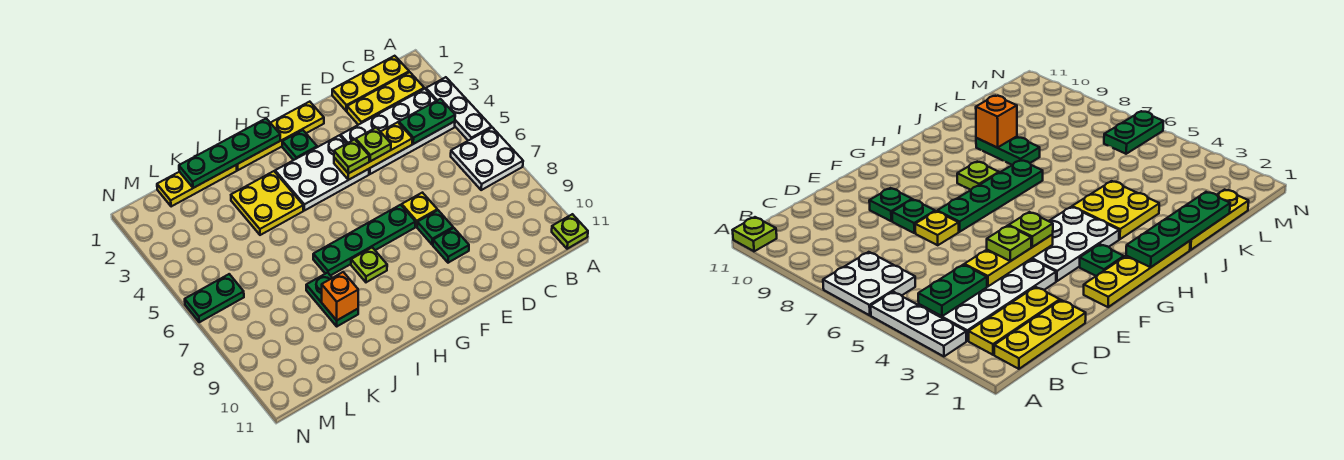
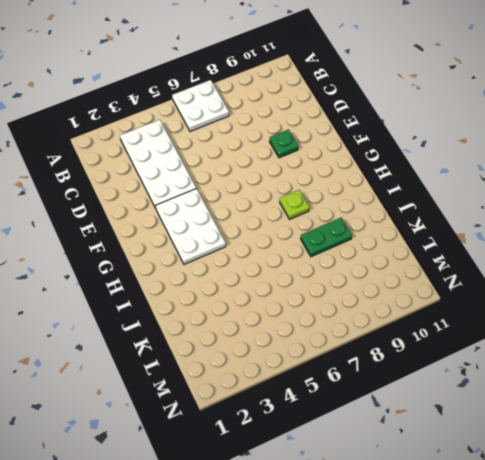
none -> white plate A3:A5 level 1
none -> lime plate A11 level 1
none -> yellow plate B1:D1 level 1

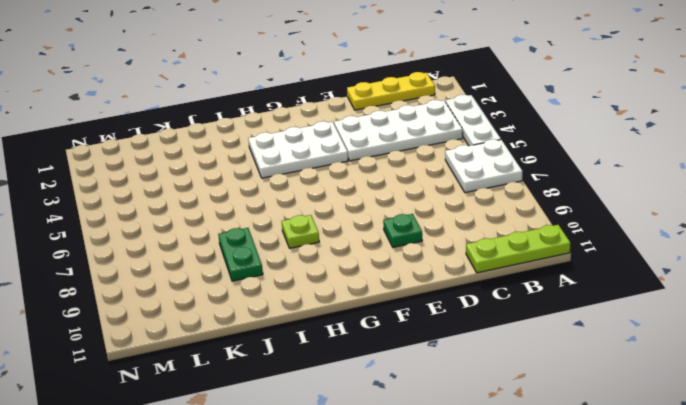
lime plate A11:C11 level 1 -> lime plate A11 level 1
none -> yellow plate B2:D2 level 1
none -> yellow plate E7 level 1
none -> green plate E8 level 1

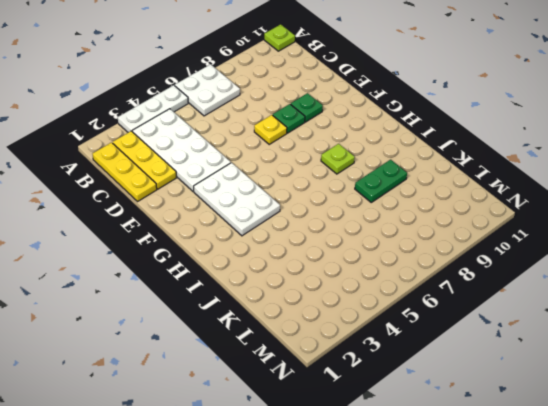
none -> yellow plate F1:I1 level 1
none -> green plate F7:I7 level 1
none -> green plate G2 level 1

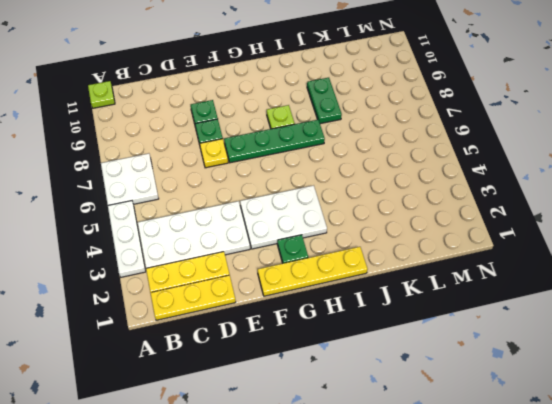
none -> yellow plate I3:J4 level 1
none -> yellow plate J1:L1 level 1
none -> green plate M6:N6 level 1

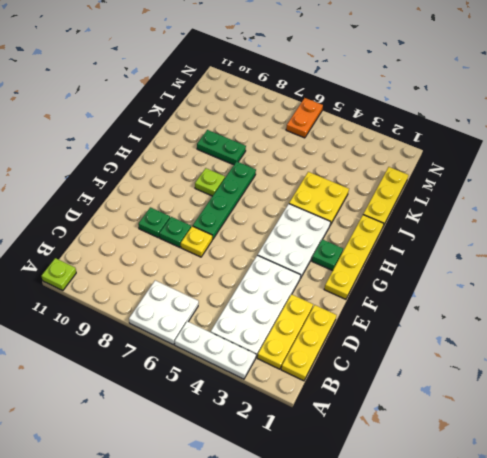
orange plate M6:N6 level 1 -> green plate M6:N6 level 1
none -> green plate B4:C4 level 2
none -> yellow plate D4:F4 level 2
none -> green plate H1:K1 level 2

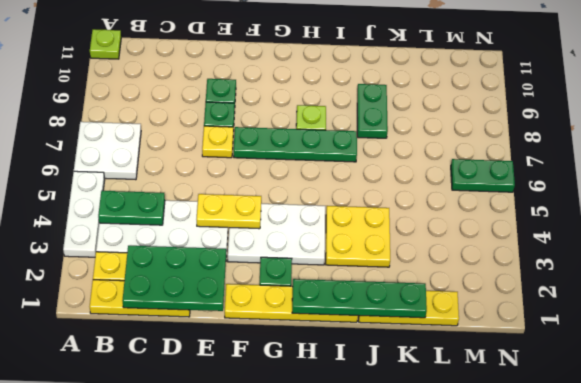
green plate C1:E2 level 2 -> none
yellow plate E4:F4 level 2 -> yellow plate D4:F4 level 2
none -> orange brick J9 level 2
none -> lime plate E4 level 3
none -> lime plate F4 level 3

